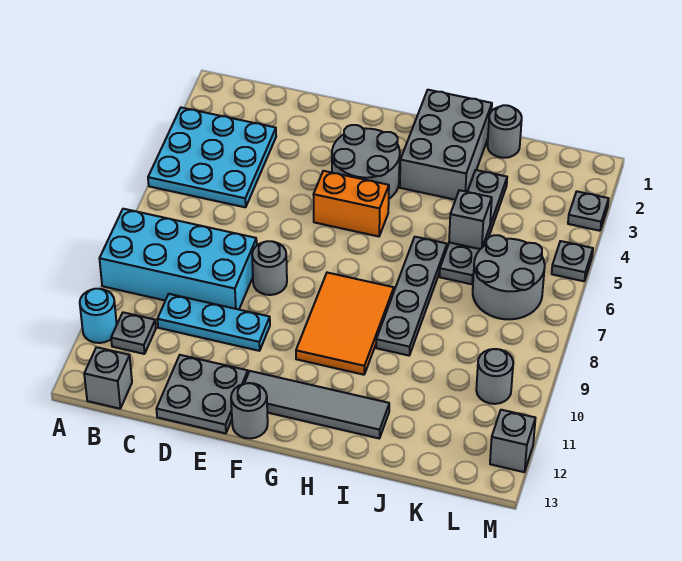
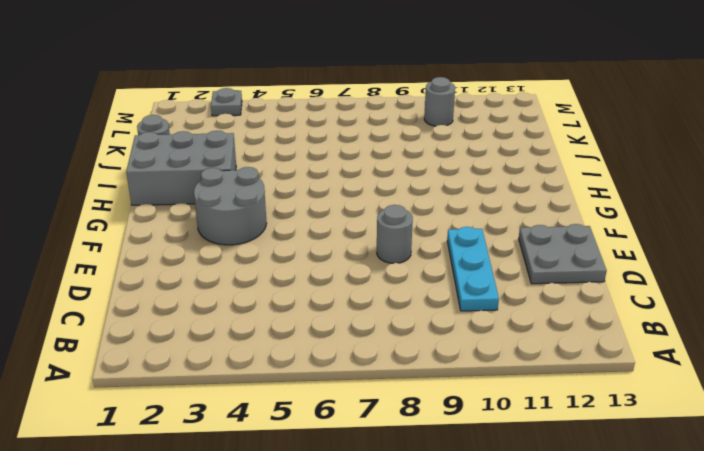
none -> cyan plate A3:C5 level 1
none -> cyan brick A8:D9 level 1
none -> cyan round brick A11 level 1

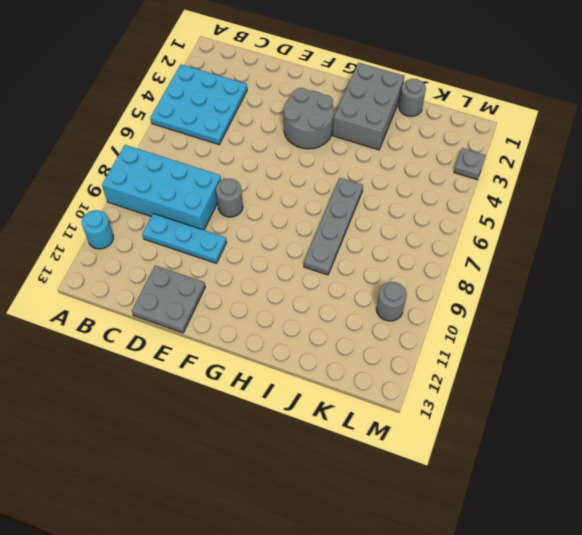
none -> grey plate B11 level 1
none -> grey brick B13 level 1
none -> orange brick F5:G5 level 1

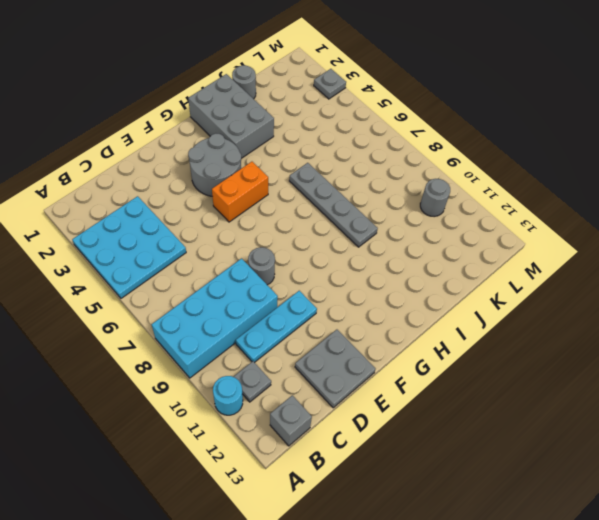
none -> grey tile F12:I12 level 1
none -> grey round brick F13 level 1
none -> orange tile G8:H10 level 1

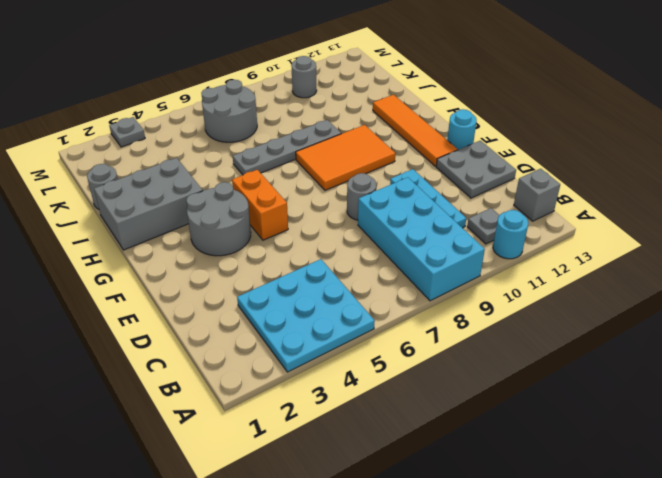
orange tile F12:I12 level 1 -> grey tile F12:I12 level 1
cyan round brick F13 level 1 -> grey round brick F13 level 1
none -> grey plate J3:J6 level 1
none -> grey plate M5 level 1
none -> grey brick M12 level 1

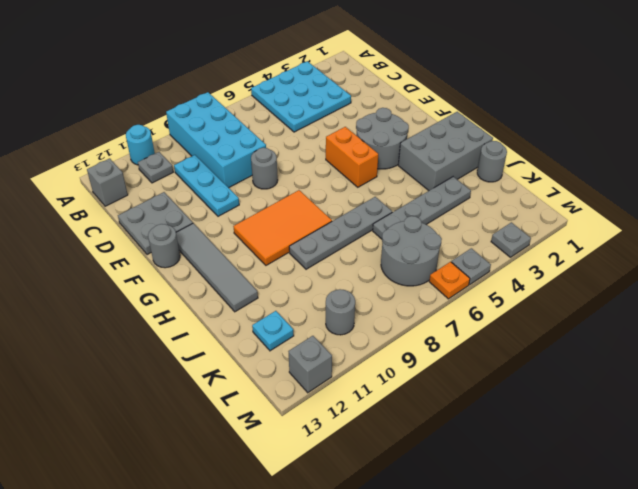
cyan plate K12 level 1 -> none
orange plate M6 level 1 -> none
none -> grey brick J5 level 2

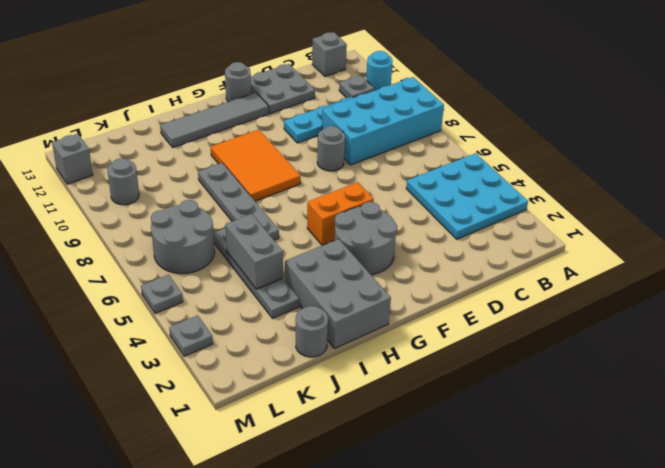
grey brick J4:J5 level 2 -> grey brick J5 level 2

